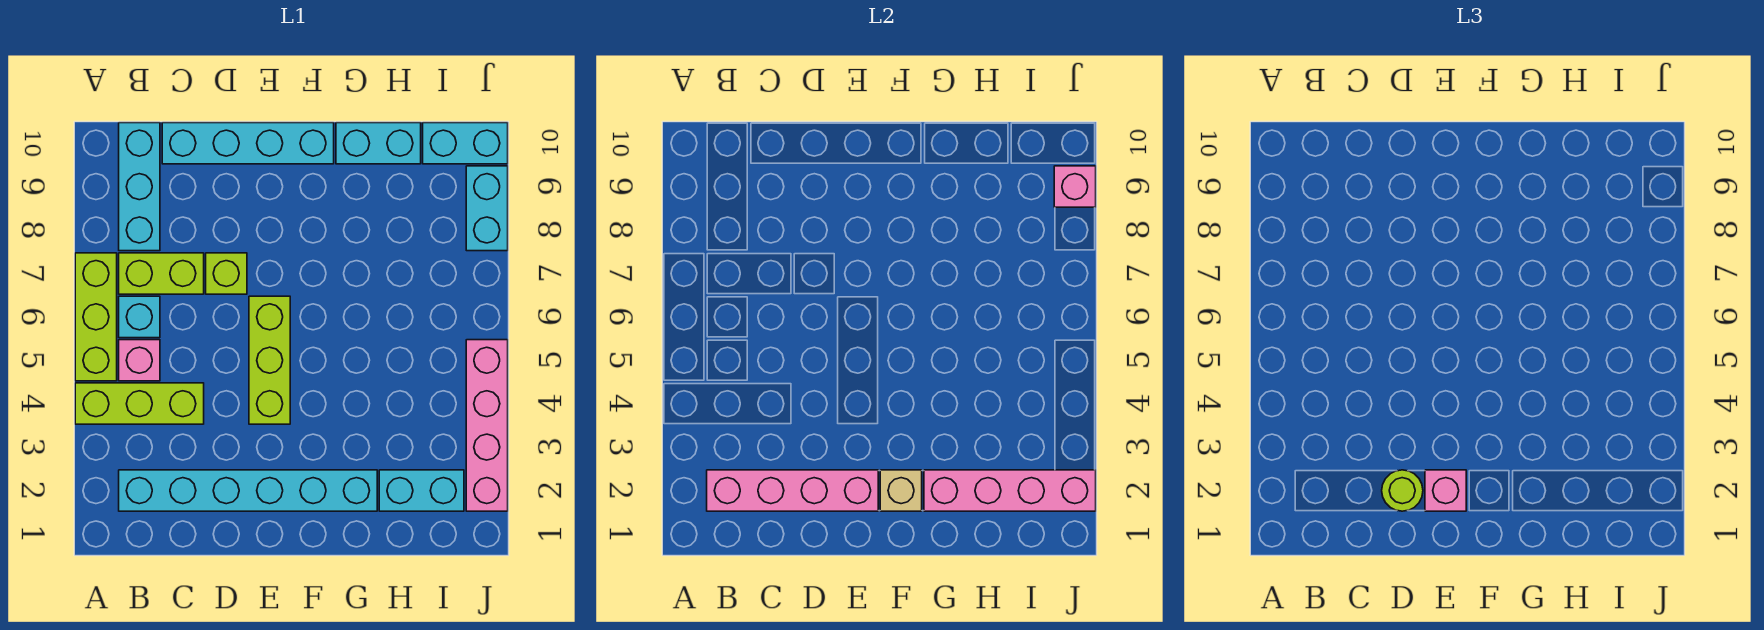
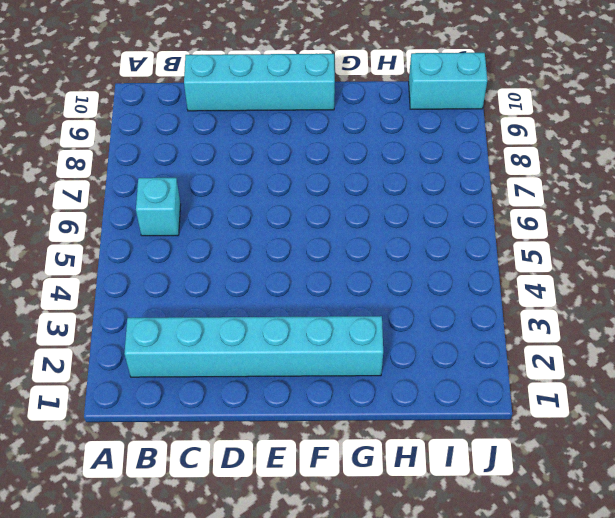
none -> lime brick A4:C4 level 1
none -> lime brick A5:A7 level 1
none -> pink brick B5 level 1

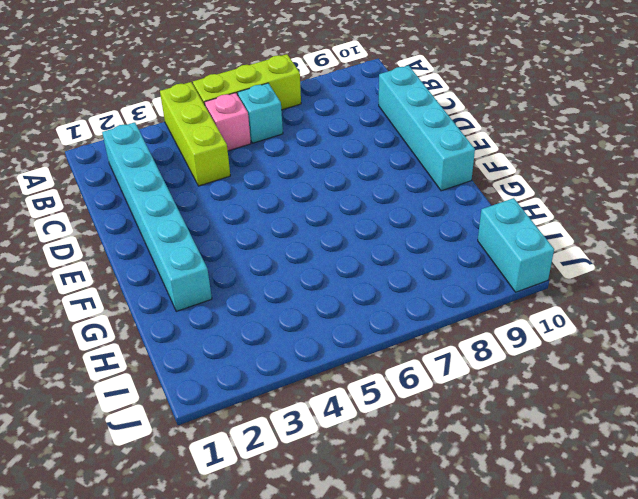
none -> lime brick B7:C7 level 1
none -> cyan brick B8:B10 level 1
none -> lime brick D7 level 1

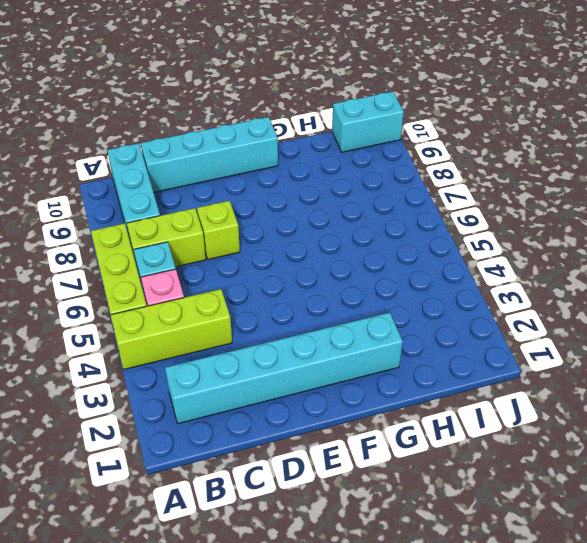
none -> lime brick E4:E6 level 1
none -> cyan brick G10:H10 level 1
none -> cyan brick H2:I2 level 1

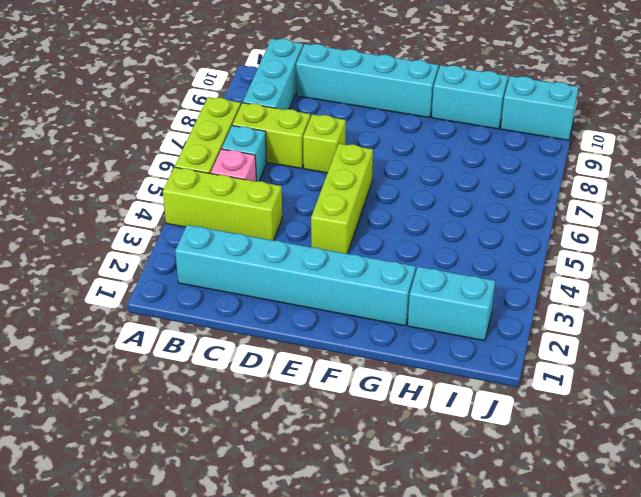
none -> pink brick J2:J5 level 1
none -> cyan brick J8:J9 level 1
none -> pink brick B2:E2 level 2

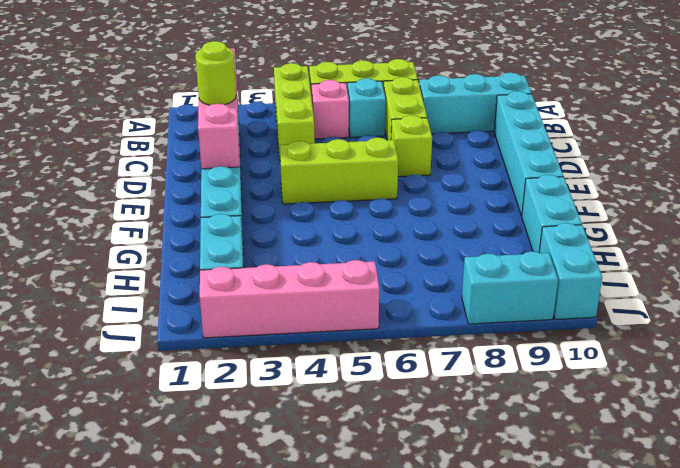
none -> tan brick F2 level 2
none -> pink brick G2:J2 level 2
none -> pink brick J9 level 2

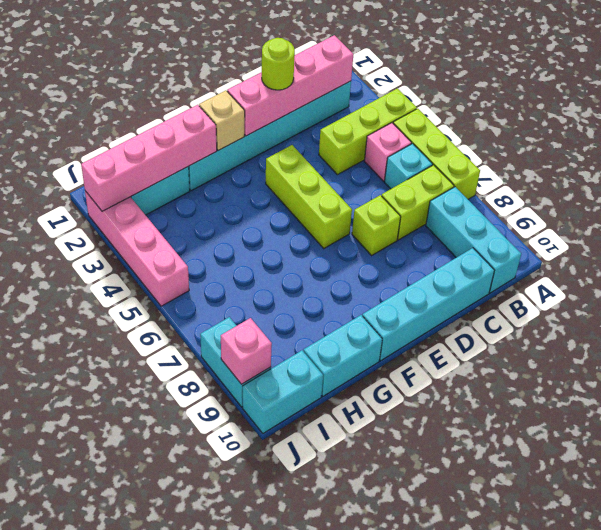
none -> pink brick E2 level 3

